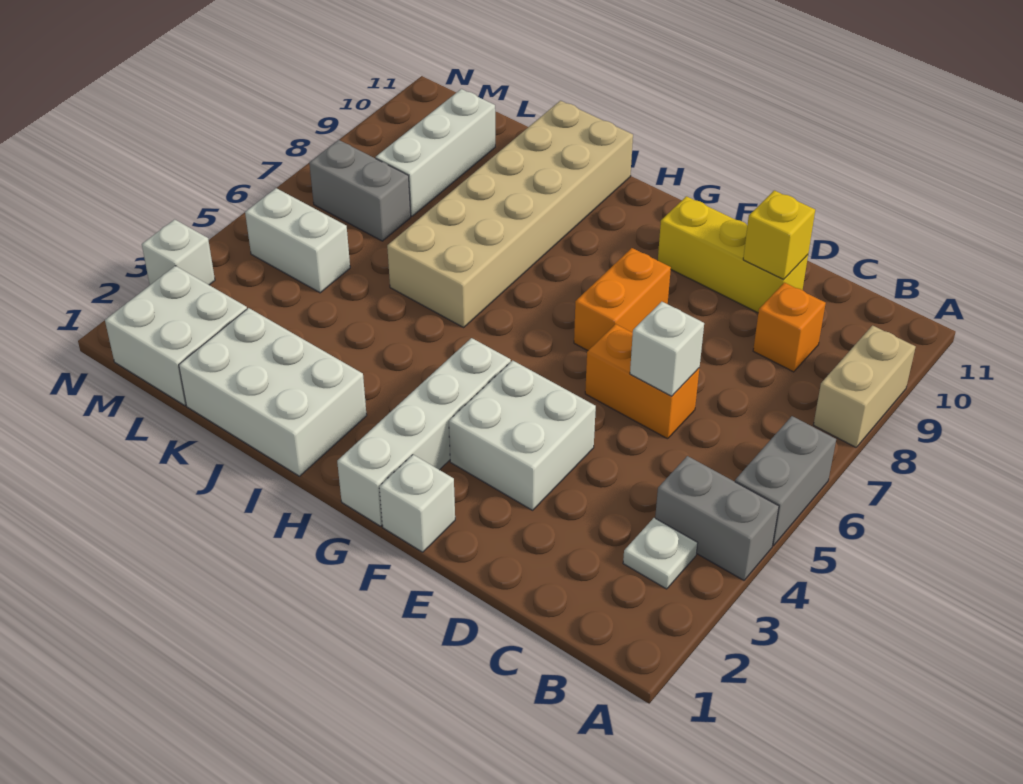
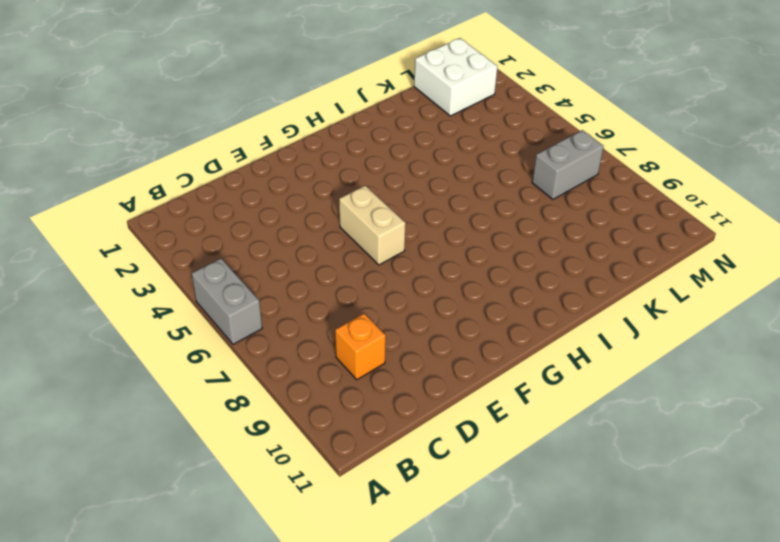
tan brick F5:F6 level 1 -> tan brick A8:A9 level 1
none -> grey brick A4:B4 level 1
none -> white plate B3 level 1
none -> orange brick D6:E6 level 1

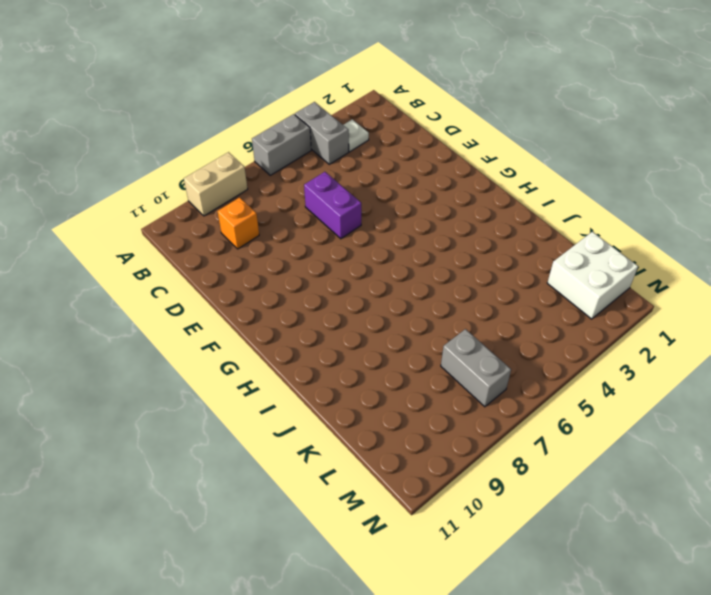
purple brick D6:E6 level 1 -> orange brick D6:E6 level 1
none -> yellow brick D10:F10 level 1
none -> white brick E3:F4 level 1
none -> white brick F1 level 1

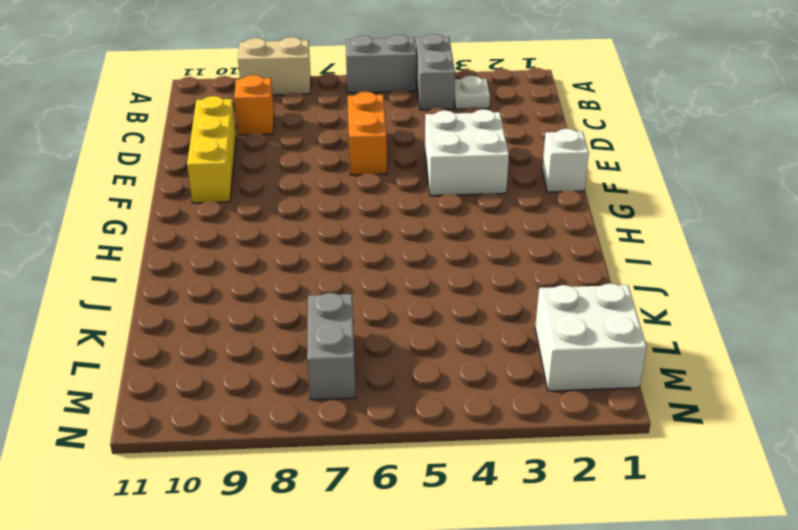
none -> orange brick F7:F8 level 1
none -> white brick G1:G4 level 1
none -> white brick I1:K2 level 1

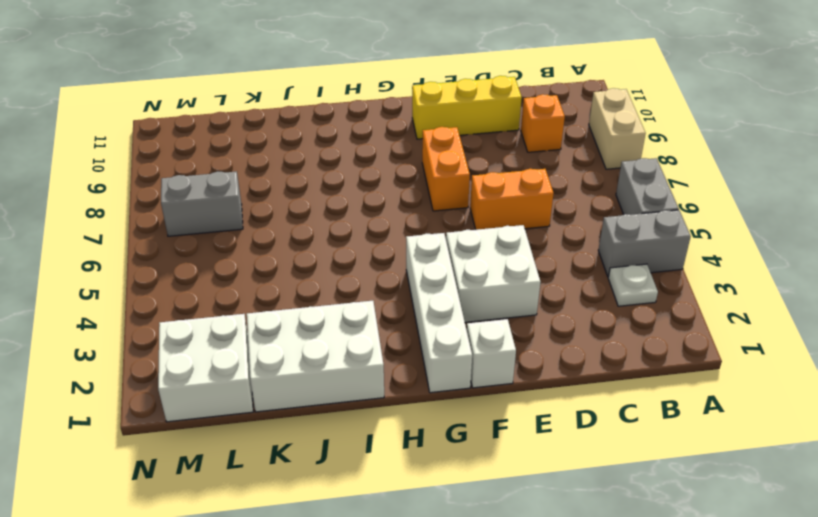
none -> tan brick I6:J11 level 1
none -> white brick L5:M5 level 1
none -> white brick L8:L10 level 1

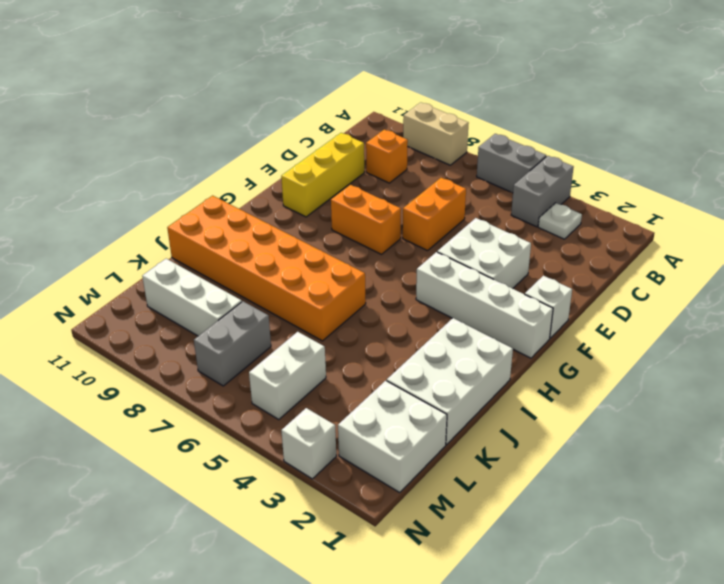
orange brick I6:J11 level 1 -> tan brick I6:J11 level 1
none -> white brick D6 level 2
none -> yellow brick D10 level 2

